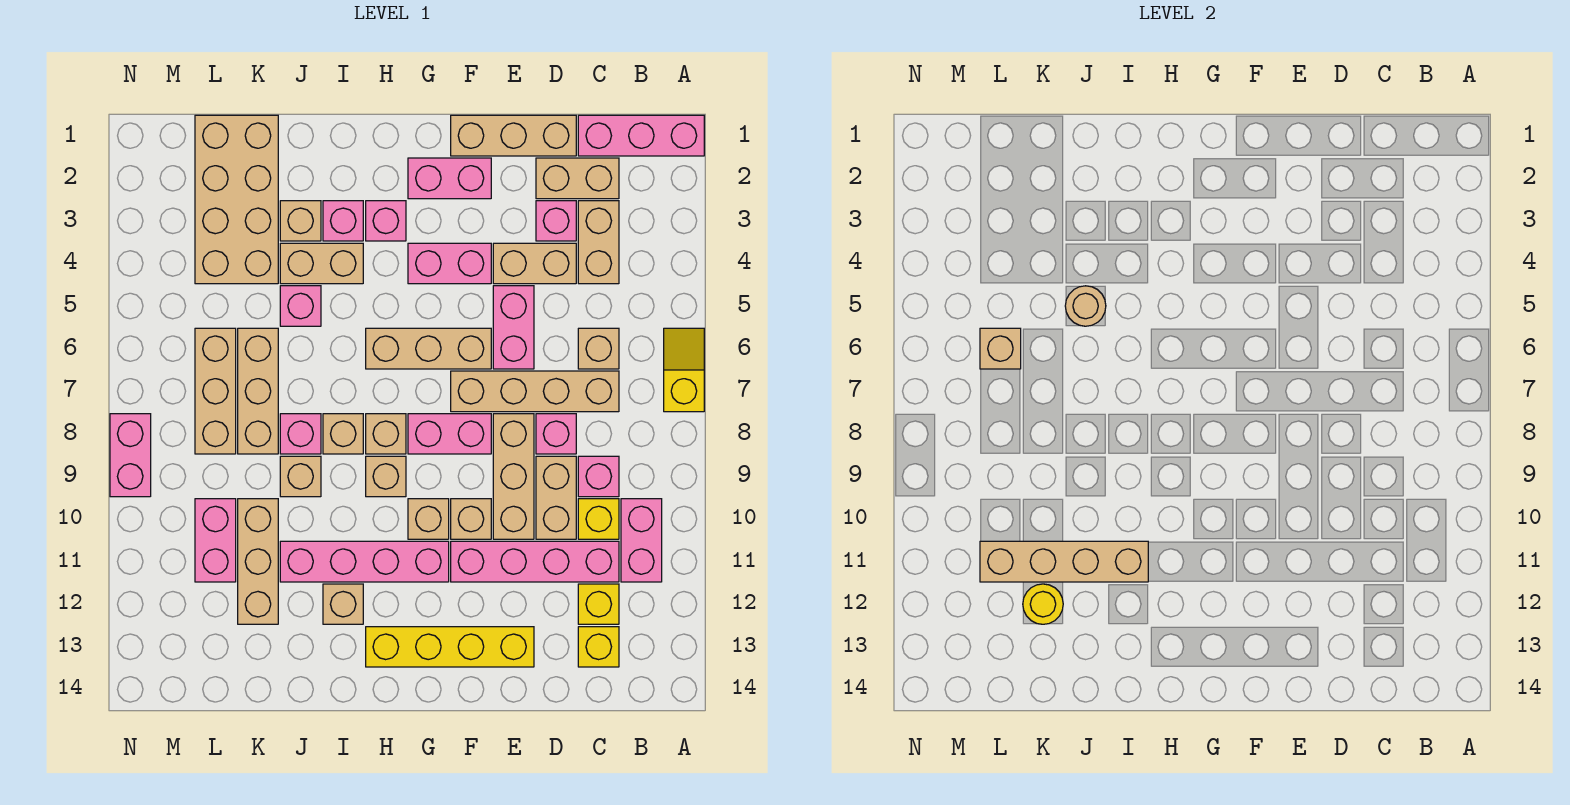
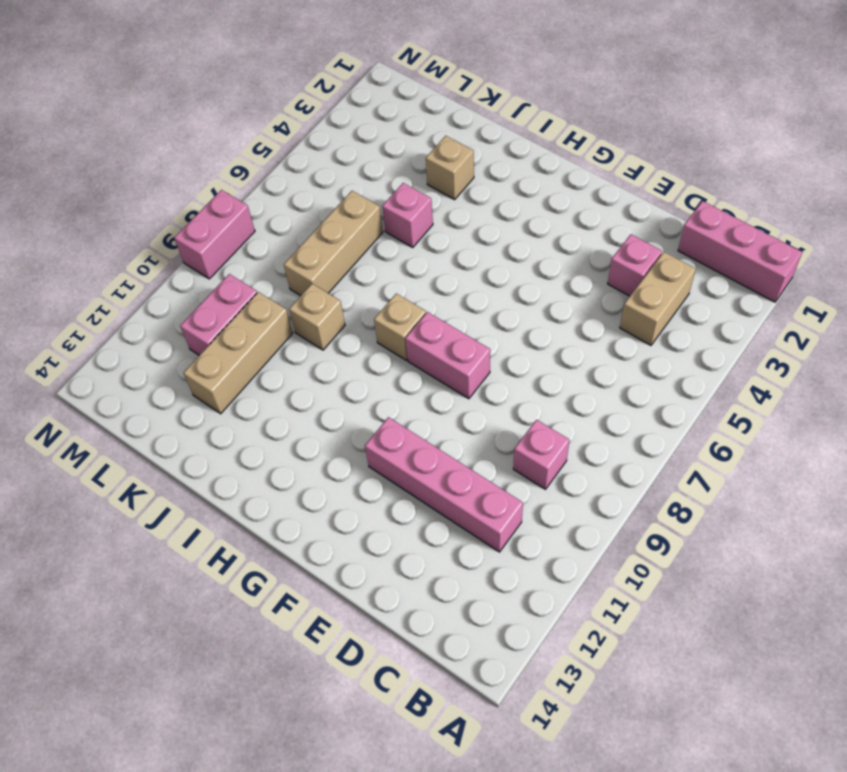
none -> yellow slope A6:A7 level 1 top 7
none -> pink brick B10:B11 level 1
none -> tan brick C2:D2 level 1
none -> tan brick C6 level 1

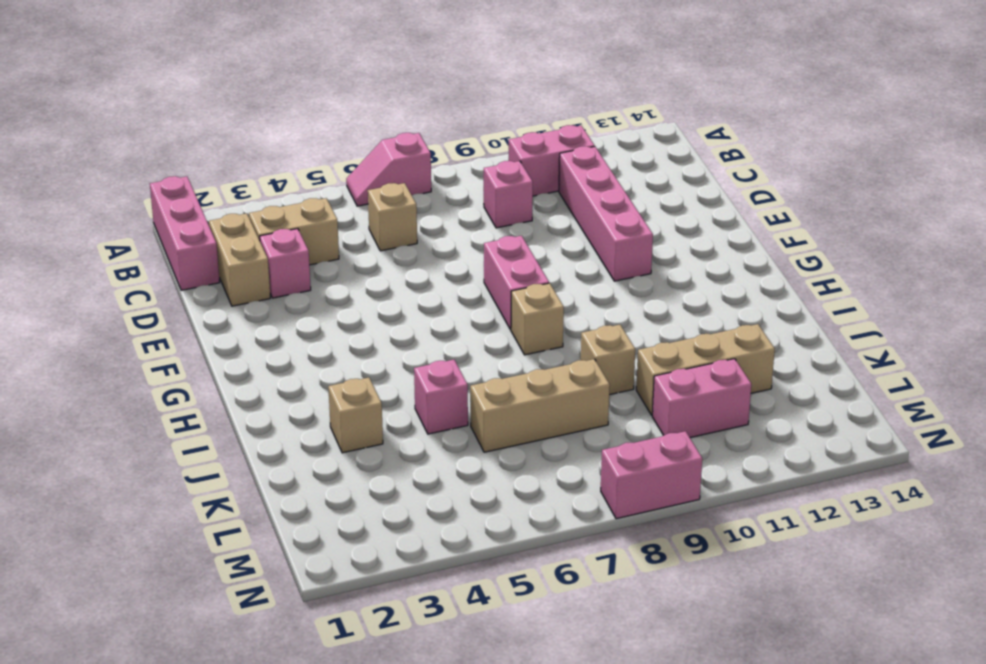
pink slope A6:A7 level 1 top 7 -> yellow slope A6:A7 level 1 top 7
none -> tan brick C7:F7 level 1
none -> yellow brick C10 level 1
none -> yellow brick C12 level 1
none -> yellow brick C13 level 1

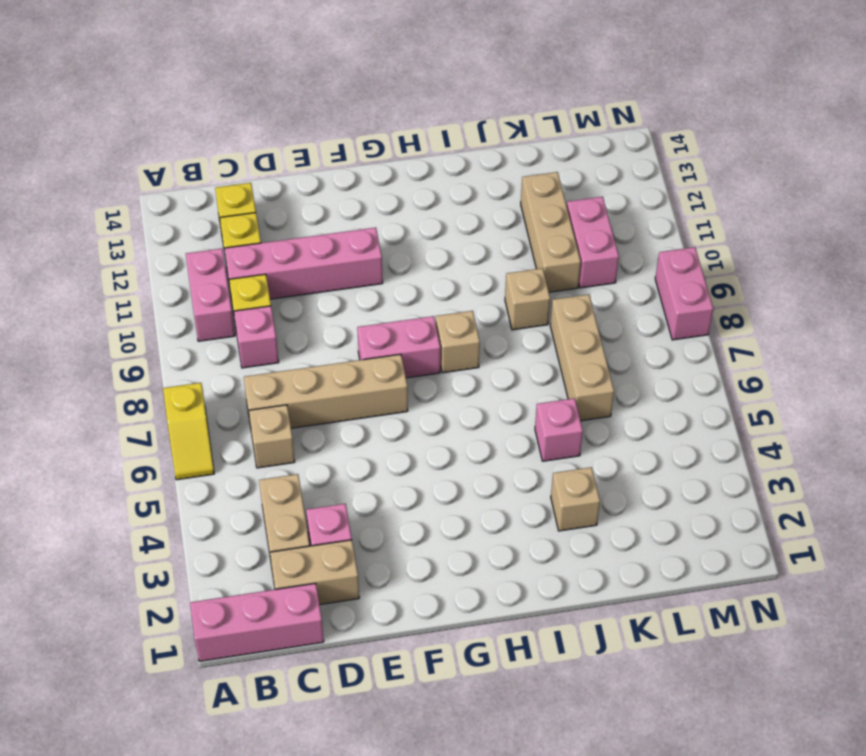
none -> tan brick D1:F1 level 1
none -> tan brick D4:E4 level 1
none -> pink brick D8 level 1
none -> tan brick D9:D10 level 1

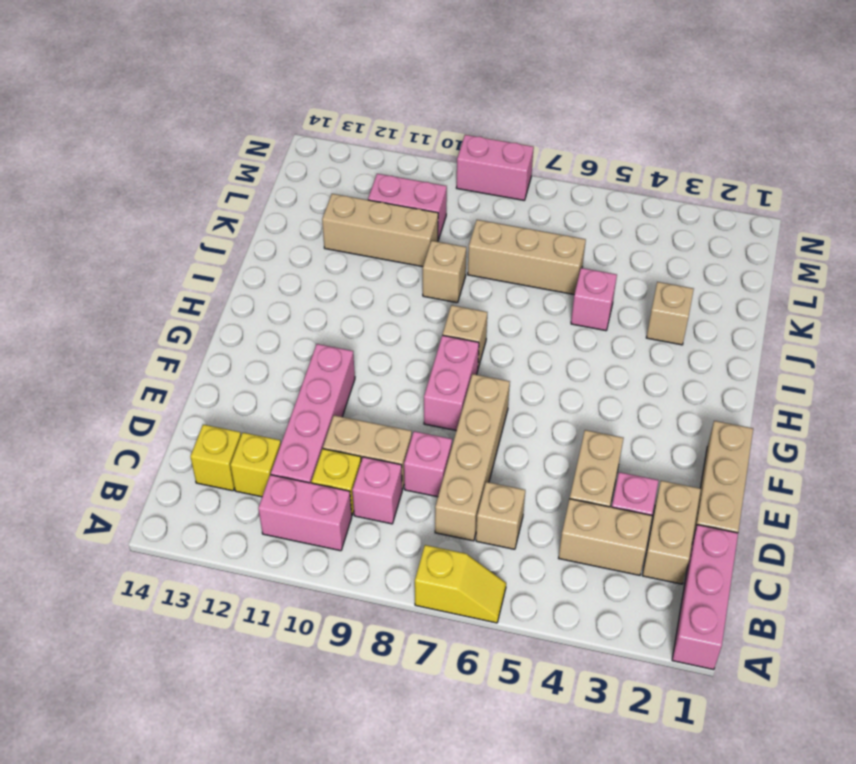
none -> pink brick E5:E6 level 1
none -> tan brick E8:E10 level 1
none -> yellow brick E13:H13 level 1
none -> pink brick F2:G2 level 1

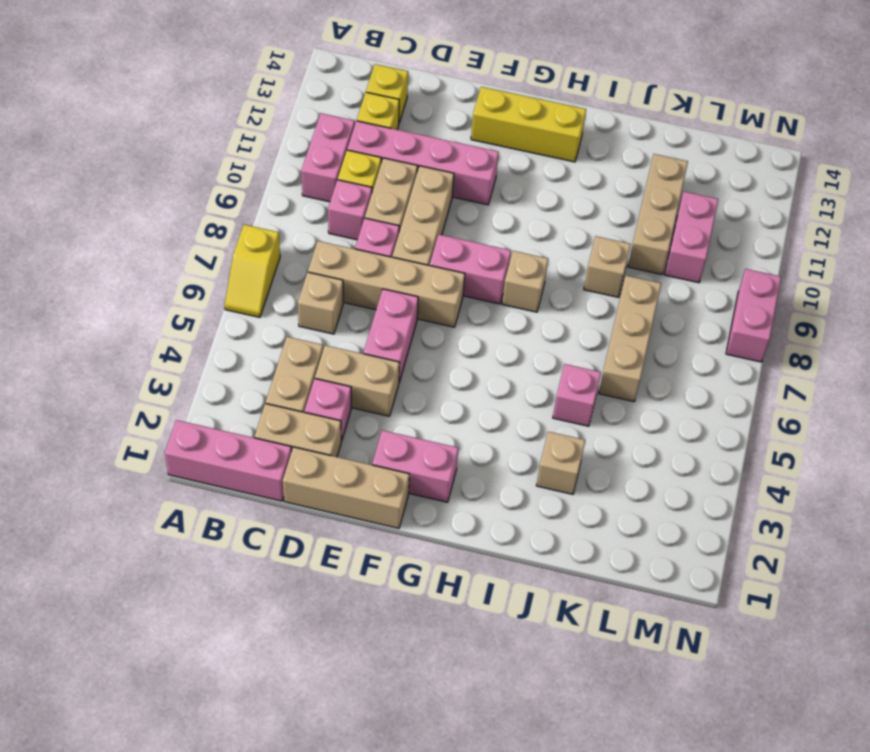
yellow brick F13:H13 level 1 -> yellow brick E13:H13 level 1
none -> pink brick F4:G4 level 1
none -> tan brick F6:H6 level 1
none -> tan brick F10 level 1
none -> tan brick G10 level 1

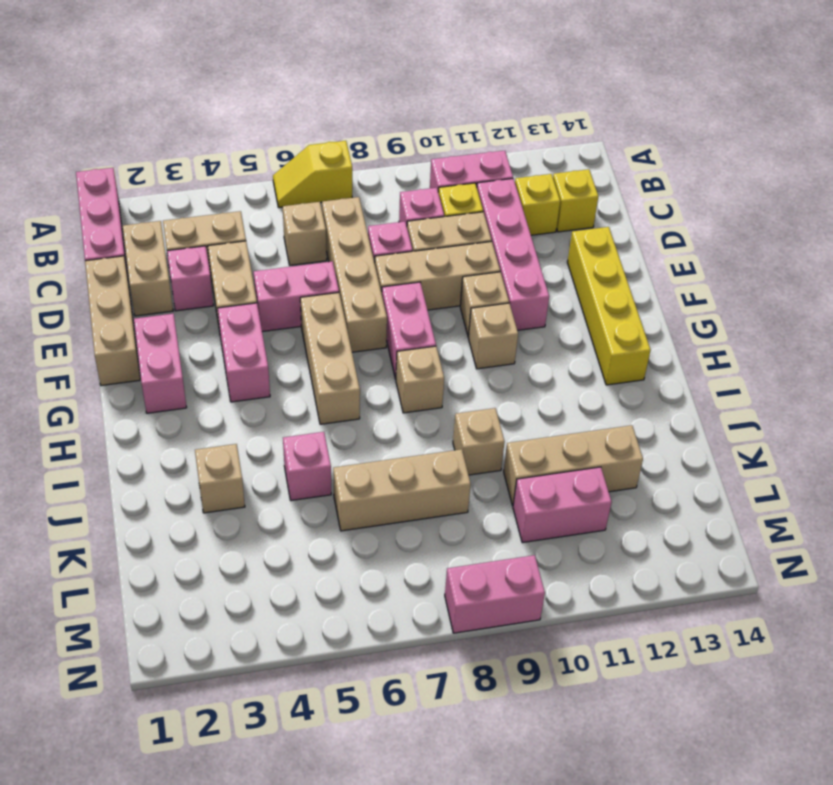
none -> pink brick G11:J11 level 1
none -> pink brick H3 level 1
none -> tan brick H9 level 1
none -> pink brick I3 level 1

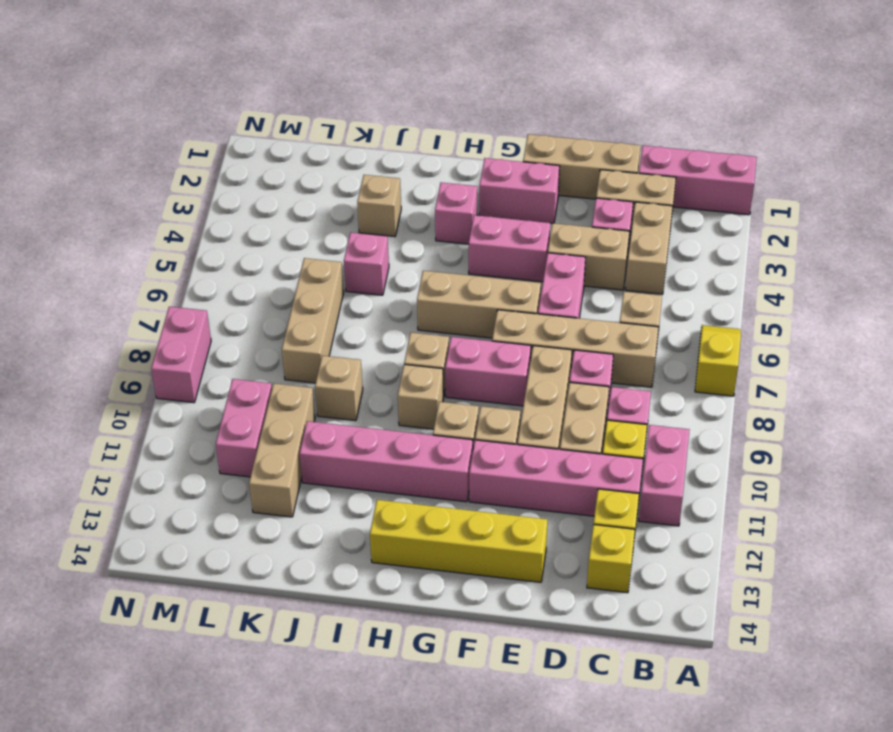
none -> pink brick I3 level 1
none -> tan brick I4:J4 level 1
none -> tan brick I8 level 1
none -> tan brick I12 level 1

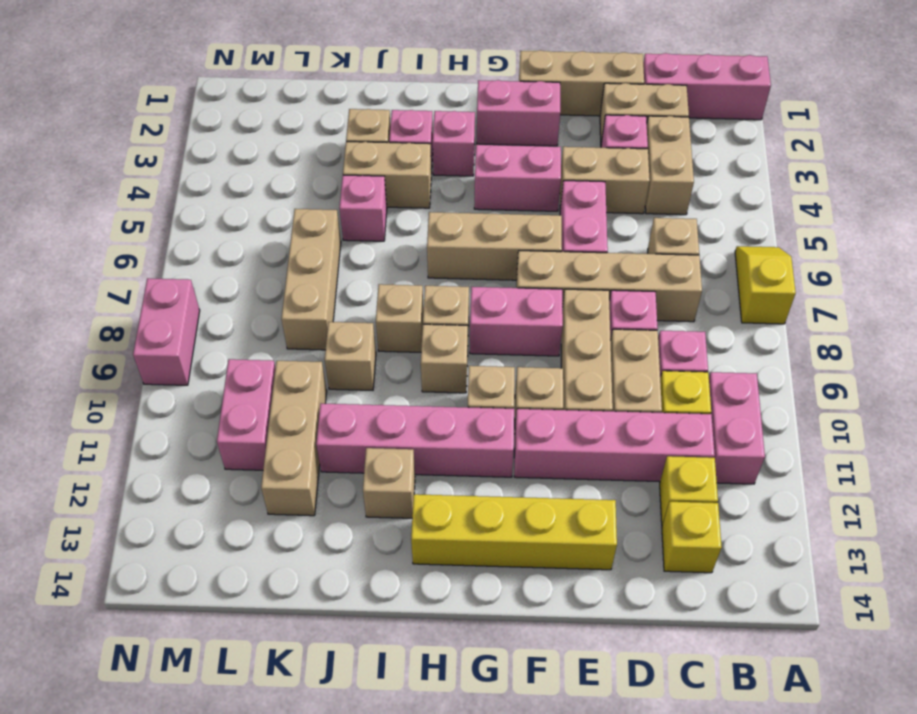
none -> pink brick J8 level 1
none -> tan brick K1:L4 level 1
none -> tan brick L6:L8 level 1
none -> tan brick I11:L11 level 2

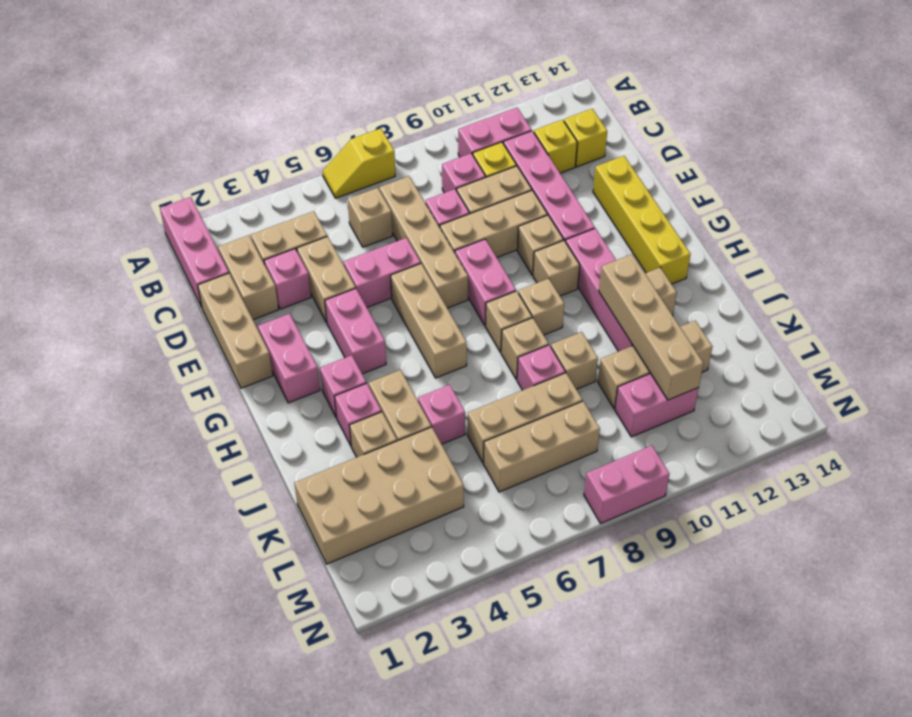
none -> tan round brick J5 level 2
none -> yellow round brick K12 level 2
none -> tan brick L6 level 2

